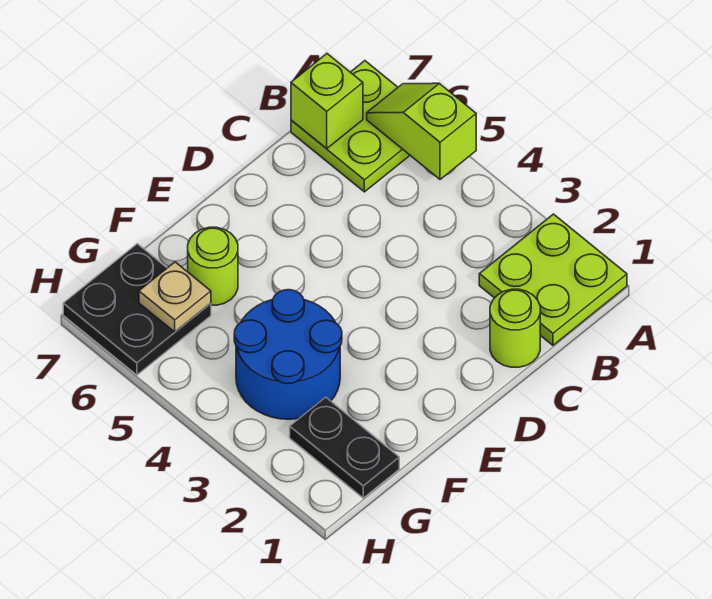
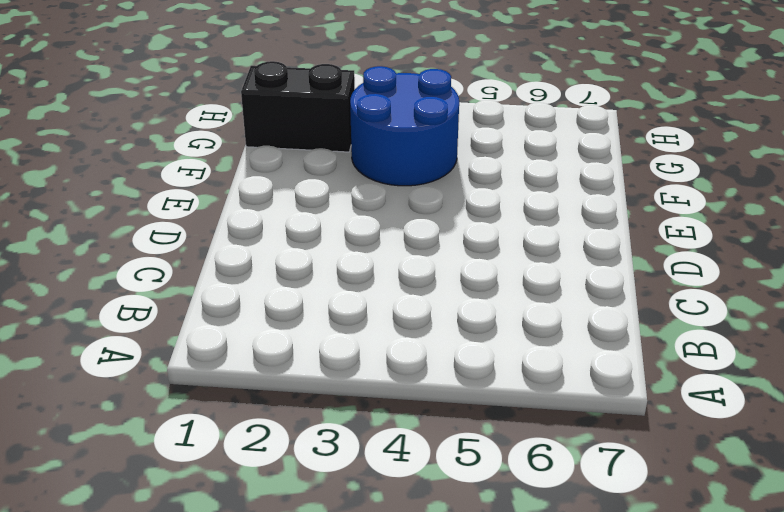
black brick G1:G2 level 1 -> black plate G1:G2 level 1
none -> lime plate A1:B2 level 1
none -> lime plate A6:B7 level 1

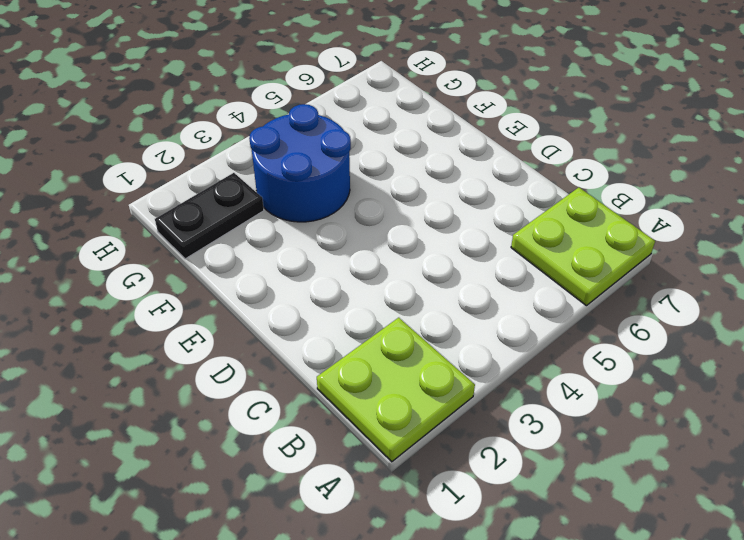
none -> lime round brick C1 level 1
none -> lime round brick F6 level 1

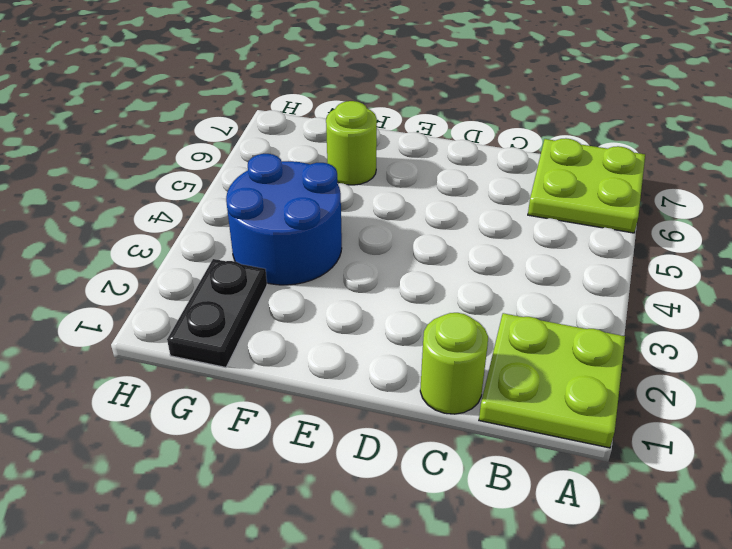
none -> black plate G6:H7 level 1
none -> lime slope A5:A6 level 2 top 5

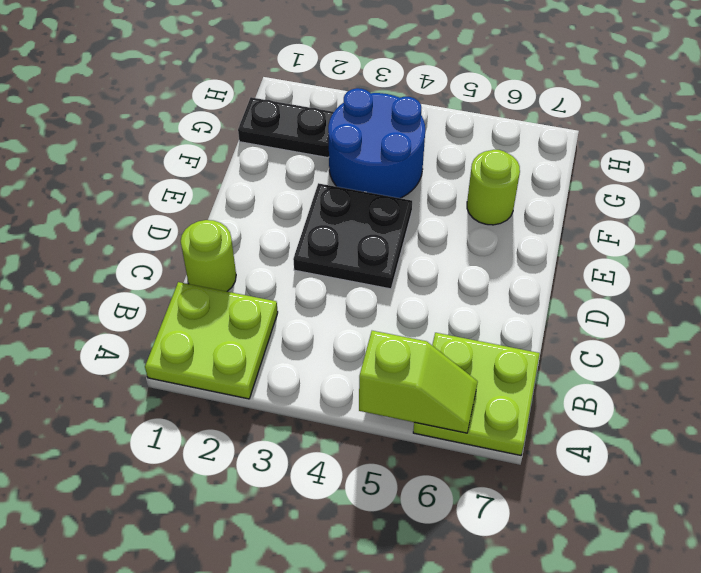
black plate D3:E4 level 1 -> black plate G6:H7 level 1
none -> lime brick B7 level 2
none -> tan plate G6 level 2

